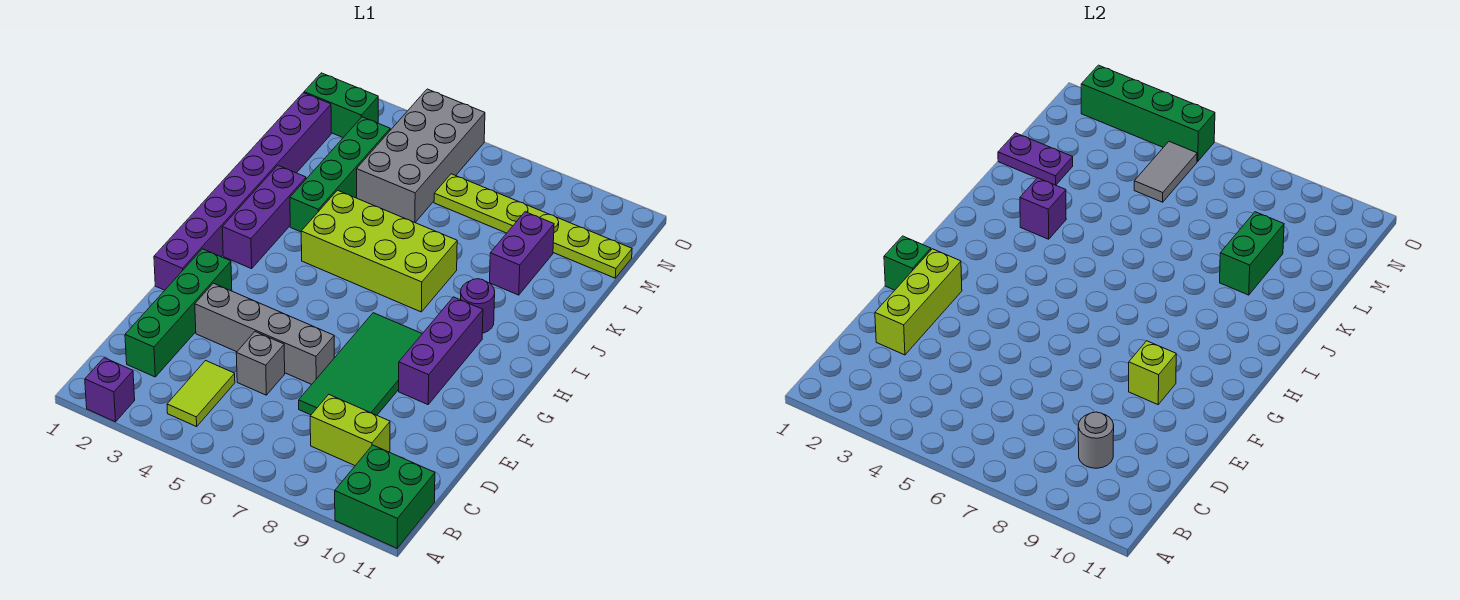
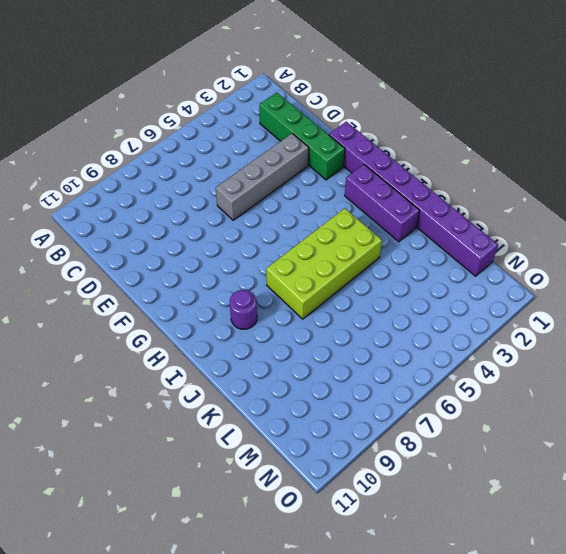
none -> purple brick A2 level 1
none -> green brick A10:B11 level 1
none -> lime tile B4:C4 level 1

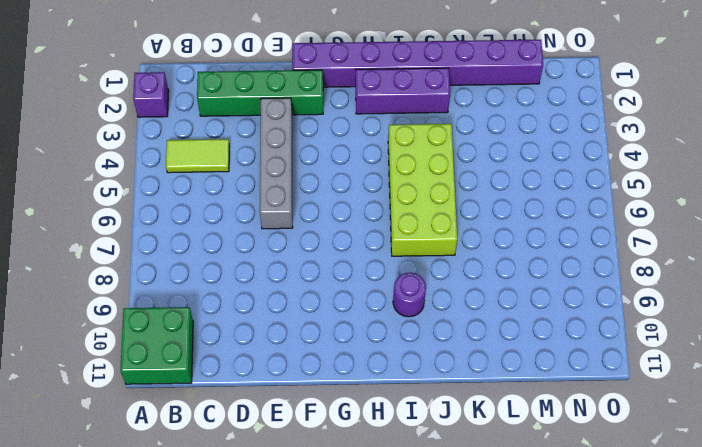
none -> lime brick C8:C9 level 1
none -> grey brick D5 level 1
none -> green tile D7:G8 level 1

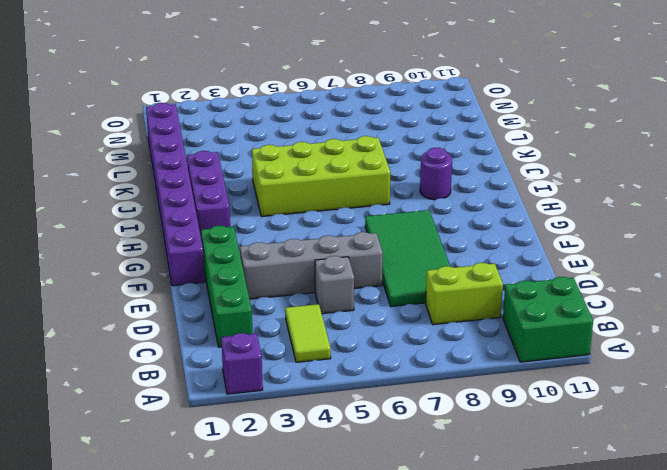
none -> purple brick F9:H9 level 1
none -> green brick J3:M3 level 1
none -> purple brick K9:L9 level 1

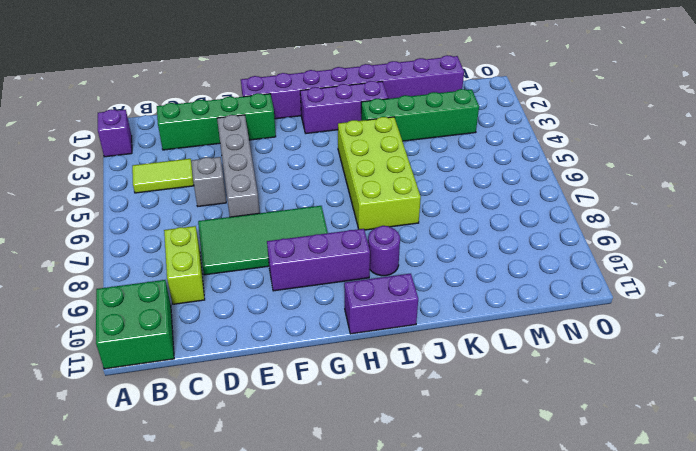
purple brick H11:I11 level 1 -> purple brick K9:L9 level 1
none -> grey brick L4:O5 level 1
none -> lime plate M6:M11 level 1
none -> green brick N1:N2 level 1

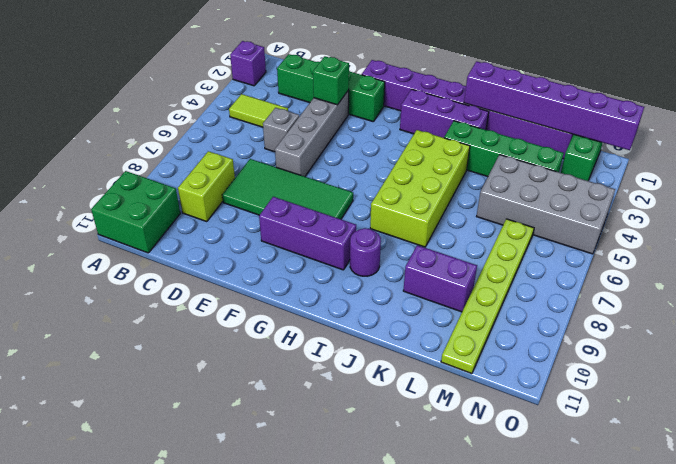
green brick E3 level 2 -> green brick F1 level 2
purple brick J1:O1 level 2 -> purple plate L1:L2 level 2
none -> grey round brick C9 level 2
none -> lime brick D2:F2 level 2
none -> lime brick F9 level 2

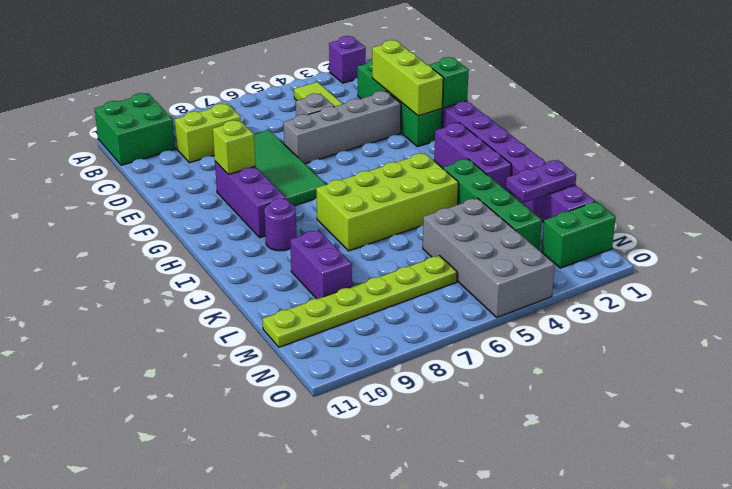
none -> grey round brick C9 level 2
none -> purple brick J3 level 2
none -> green brick K9:L9 level 2

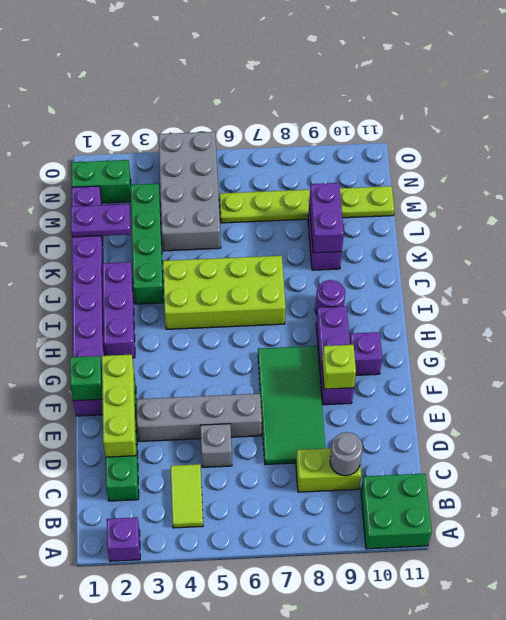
purple brick G10 level 1 -> purple brick J3 level 2
purple brick K9:L9 level 2 -> green brick K9:L9 level 2
none -> grey tile M5:N5 level 2
none -> green brick O2:O5 level 2

